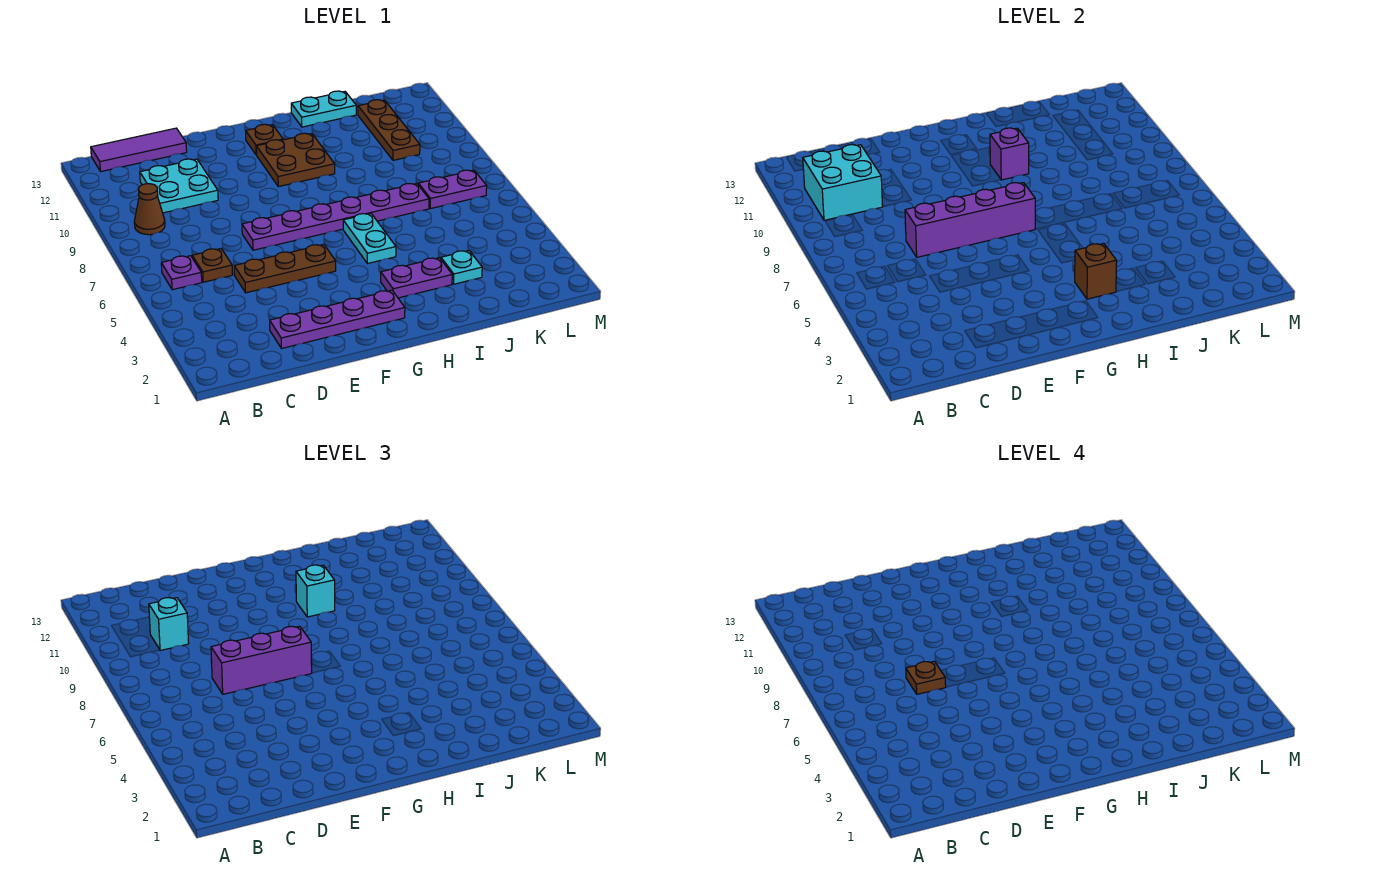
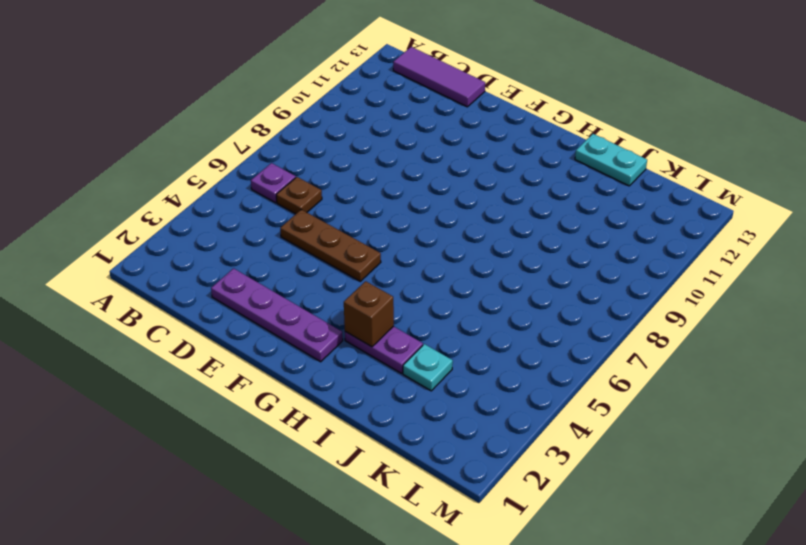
none -> brown cone B9 level 1
none -> cyan plate C10:D11 level 1
none -> purple plate E7:J7 level 1

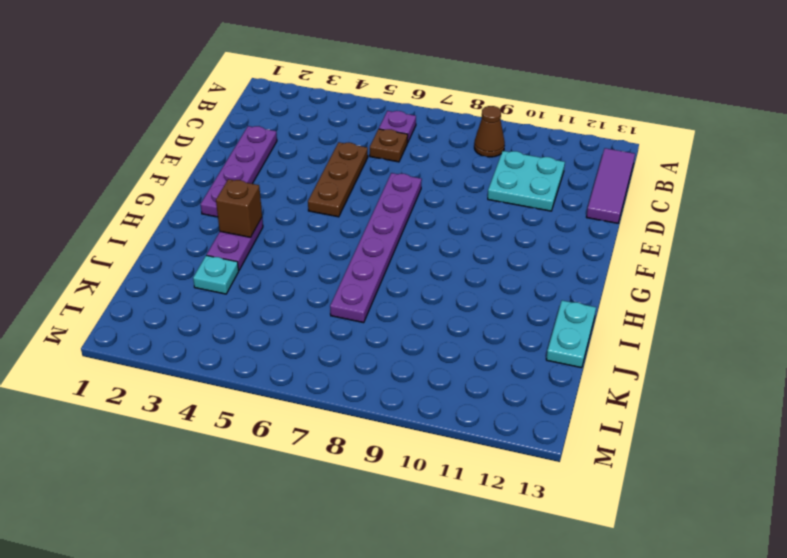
none -> brown plate G10:H11 level 1
none -> brown plate G12 level 1
none -> cyan plate H5:H6 level 1

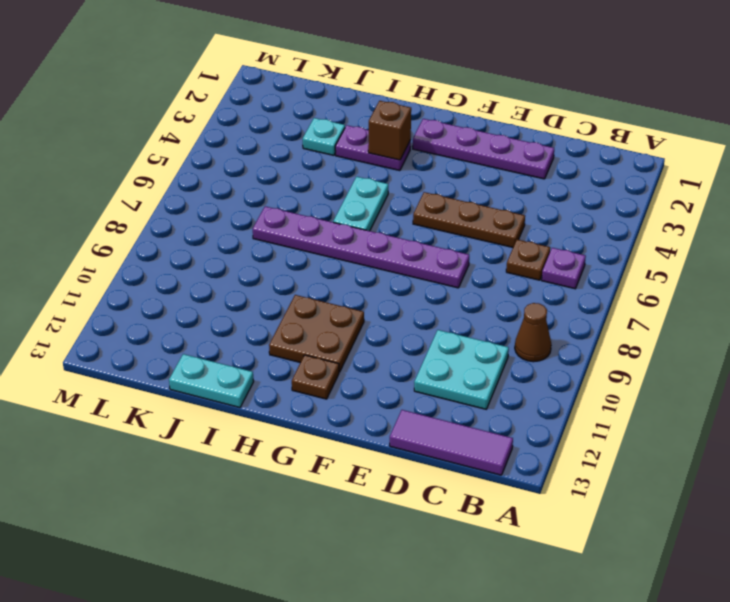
none -> purple plate K7:L7 level 1
none -> brown plate K10:K12 level 1
none -> cyan brick B10:C11 level 2

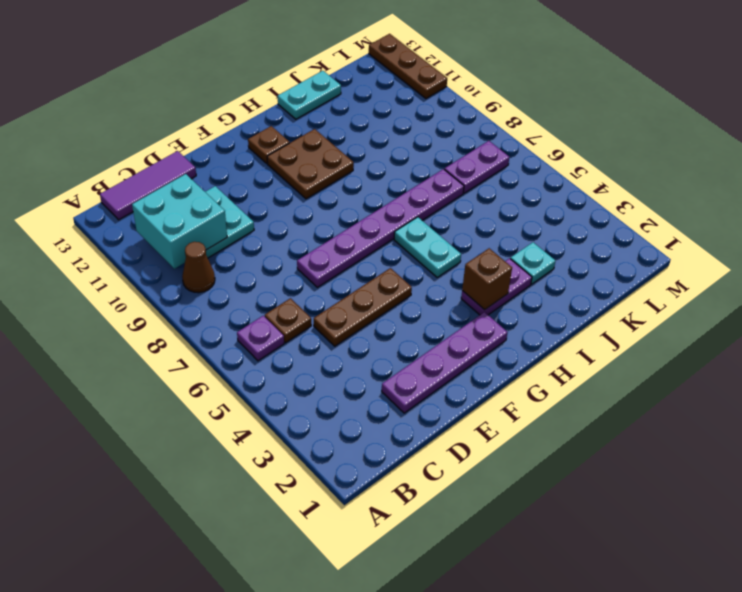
brown plate M11:M13 level 1 -> brown plate K10:K12 level 1
none -> purple brick D7:G7 level 2
none -> purple brick H10 level 2
none -> cyan brick C10 level 3

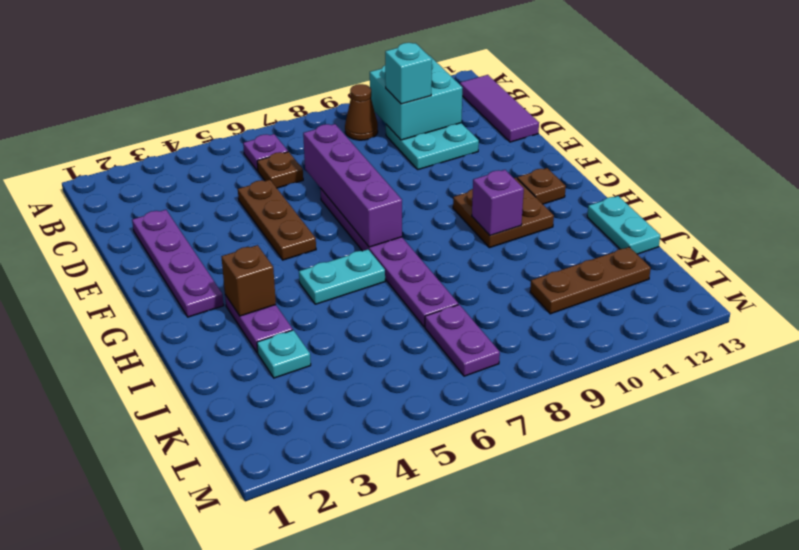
none -> purple brick D7:F7 level 3
none -> cyan brick H10 level 3
none -> brown plate D7 level 4

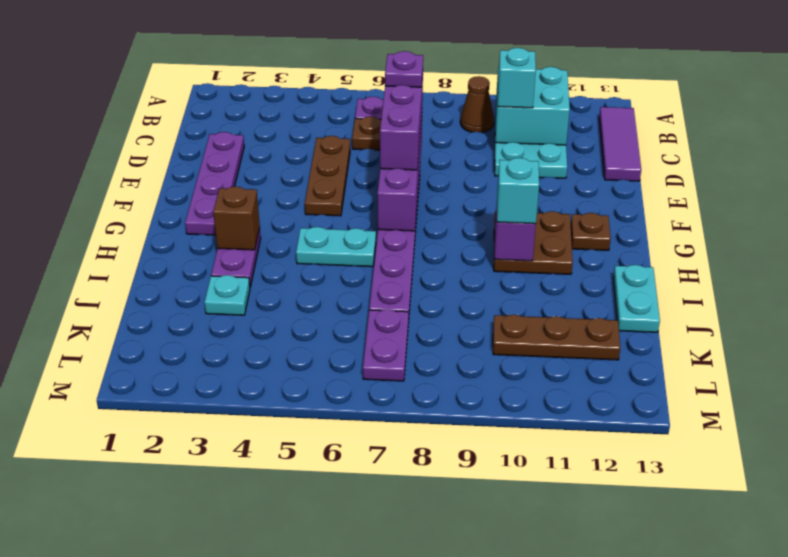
purple plate D7 level 4 -> brown plate D7 level 4

